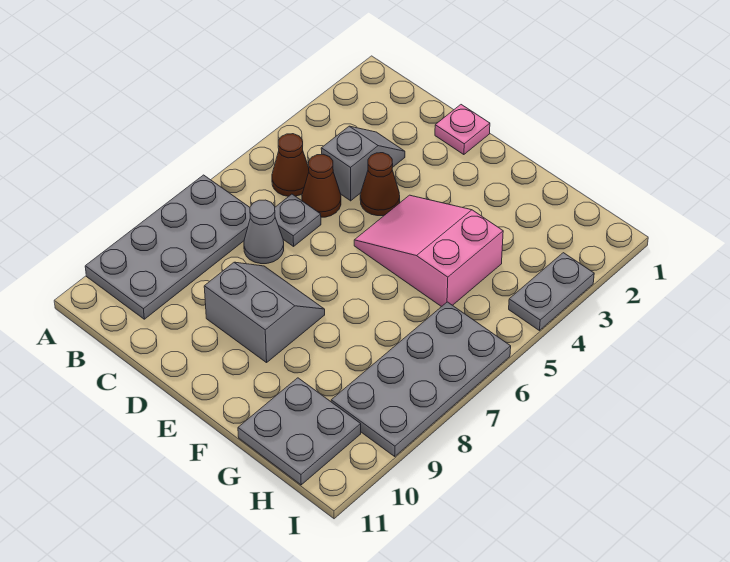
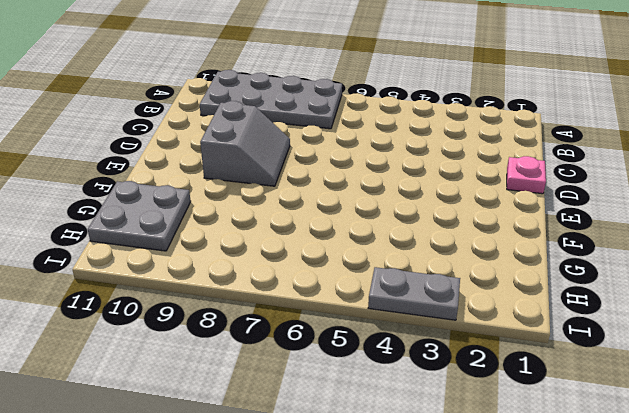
none -> brown cone B5 level 1
none -> grey slope C3:C4 level 1 top 4
none -> brown cone C5 level 1

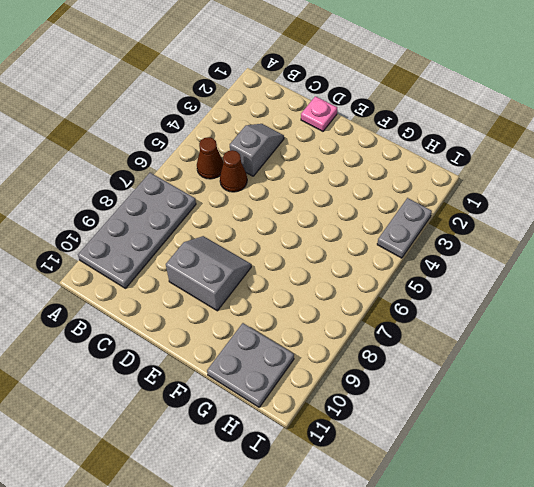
none -> grey plate C6 level 1
none -> grey cone C7 level 1
none -> brown cone D4 level 1

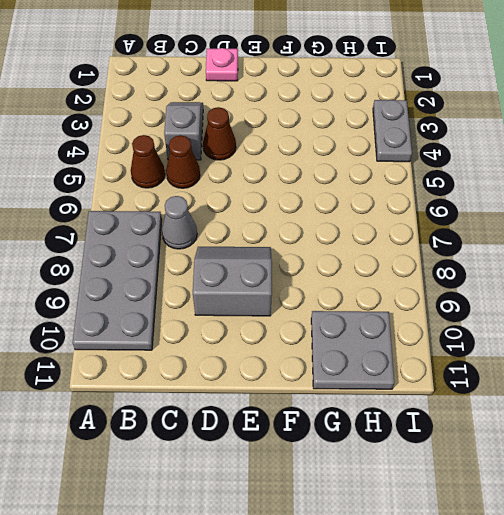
none -> grey plate C6 level 1
none -> pink slope E4:G5 level 1 top G
none -> grey plate H6:I9 level 1

